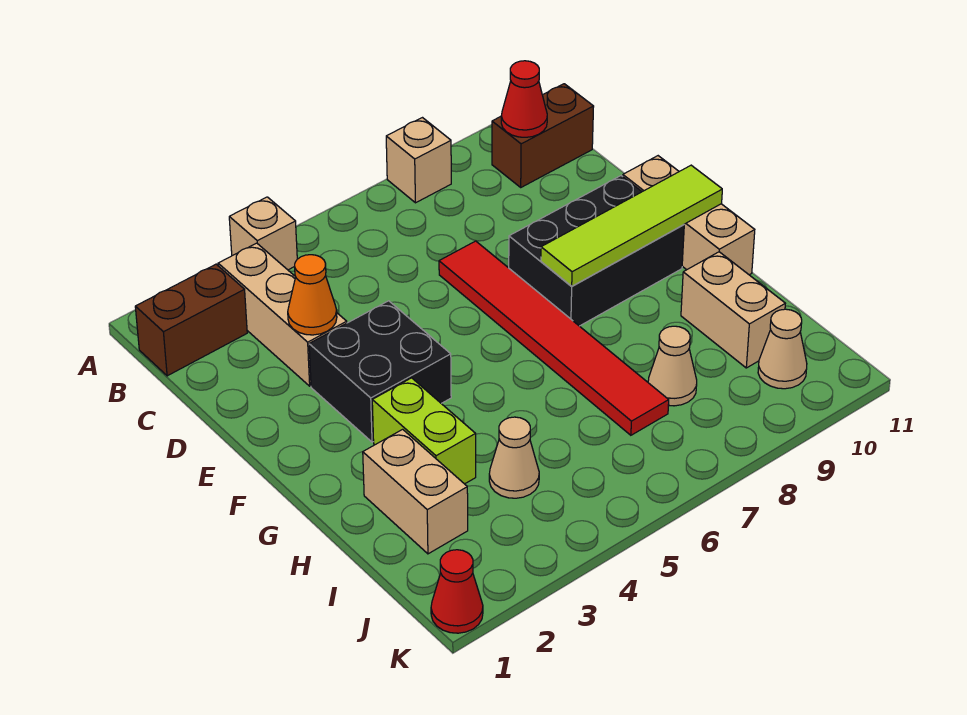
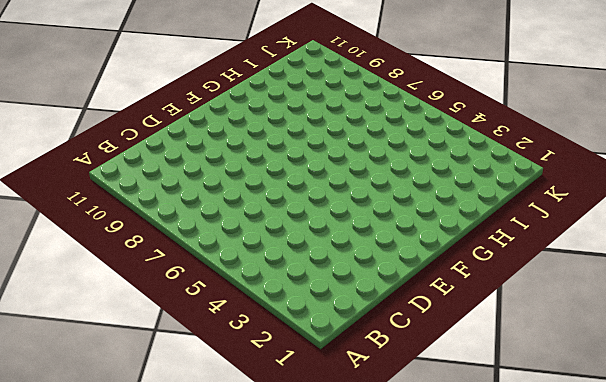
none -> tan brick A4 level 1
none -> tan brick A8 level 1
none -> brown brick B1:B2 level 1

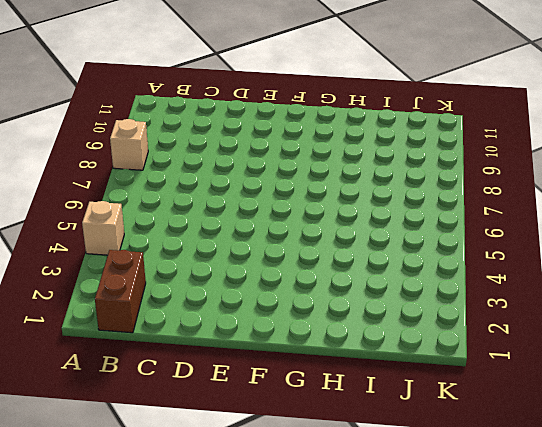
none -> tan brick B3:D3 level 1
none -> brown brick B10:B11 level 1
none -> red tile D7:I7 level 1

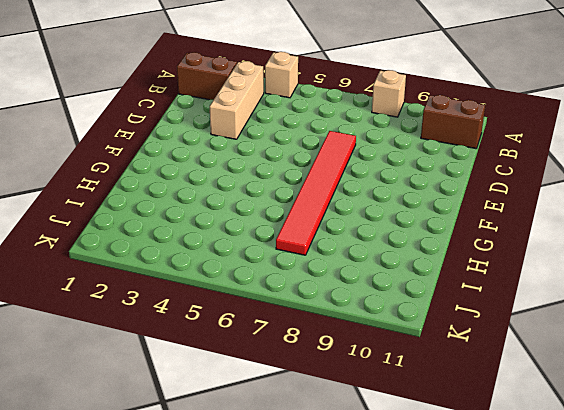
none -> black brick E3:F4 level 1
none -> black brick E8:F10 level 1
none -> tan brick E11:G11 level 1

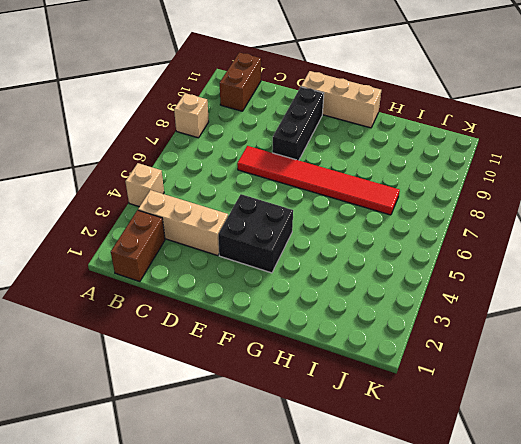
black brick E8:E10 level 1 -> black brick E8:F10 level 1
none -> lime brick G3:H3 level 1
none -> tan brick H2:I2 level 1
none -> tan brick H10:I10 level 1

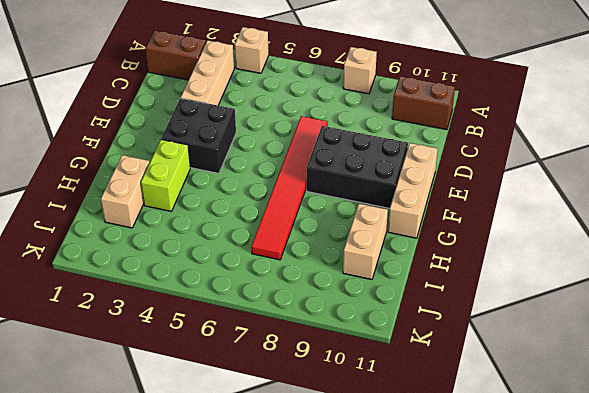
none -> tan cone I4 level 1
none -> tan cone I8 level 1
none -> tan cone J10 level 1

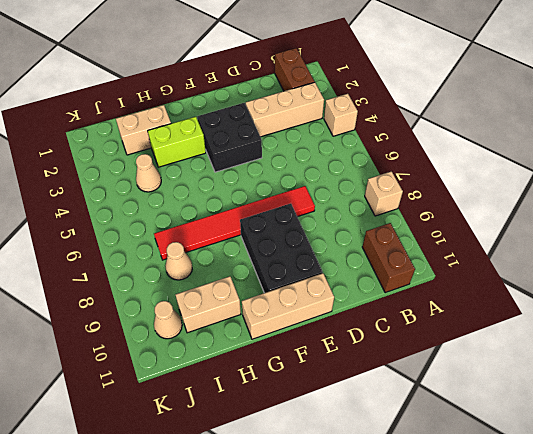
none -> red cone K1 level 1
none -> red cone B10 level 2
none -> orange cone D3 level 2

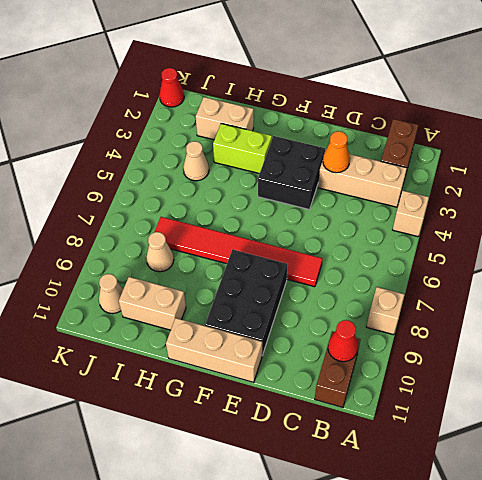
none -> lime tile F8:F11 level 2

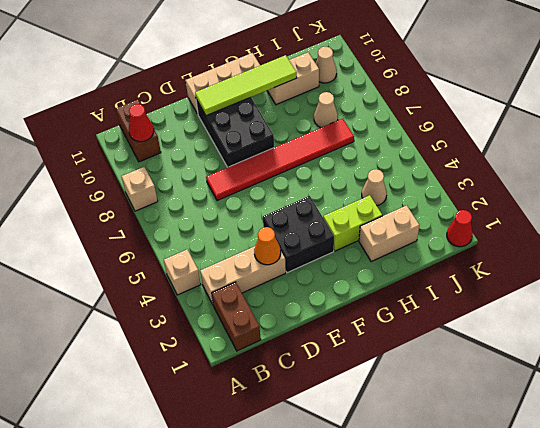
lime tile E10:H10 level 2 -> lime tile F8:F11 level 2

